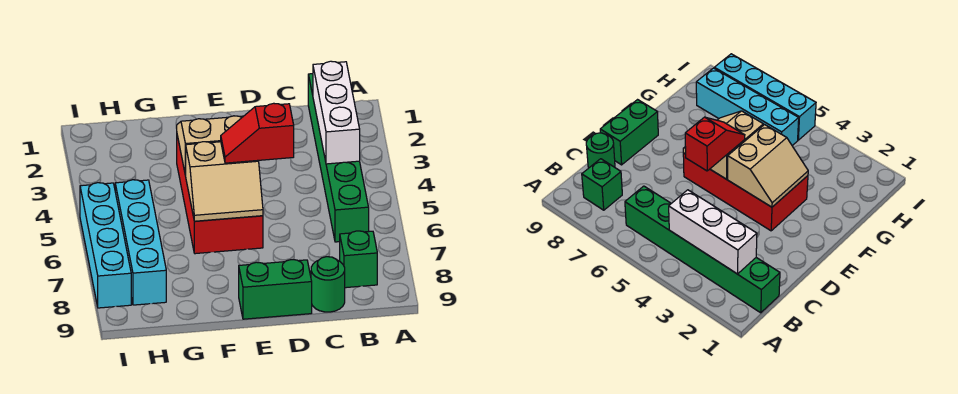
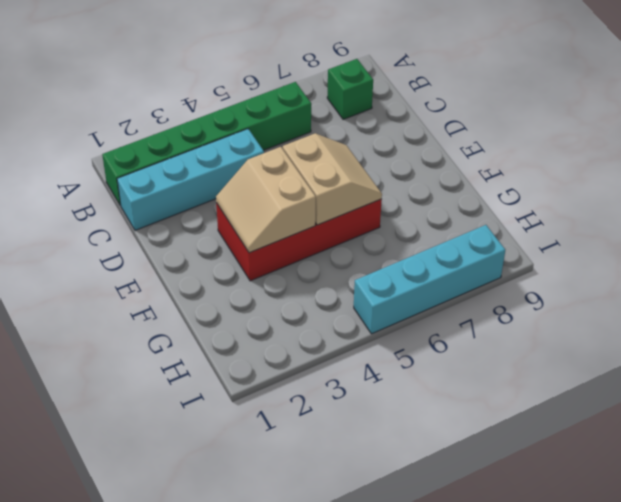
cyan brick C1:C4 level 1 -> cyan brick H5:H8 level 1
none -> green round brick C9 level 1
none -> green brick D9:E9 level 1

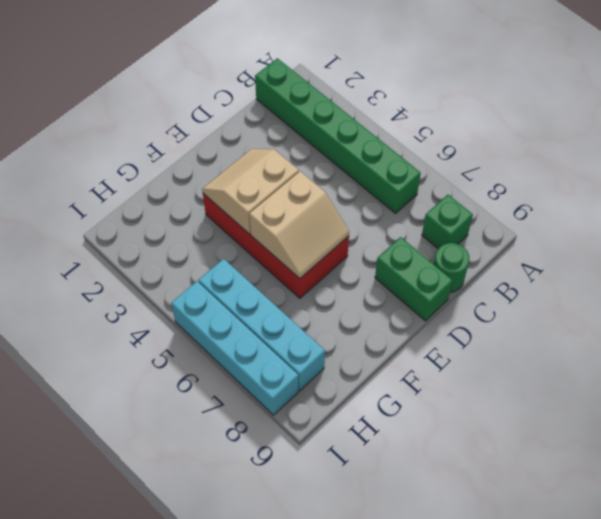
green brick D8:D9 level 1 -> green brick D9:E9 level 1
none -> white brick B2:B4 level 2
none -> red slope D5:E5 level 3 top D

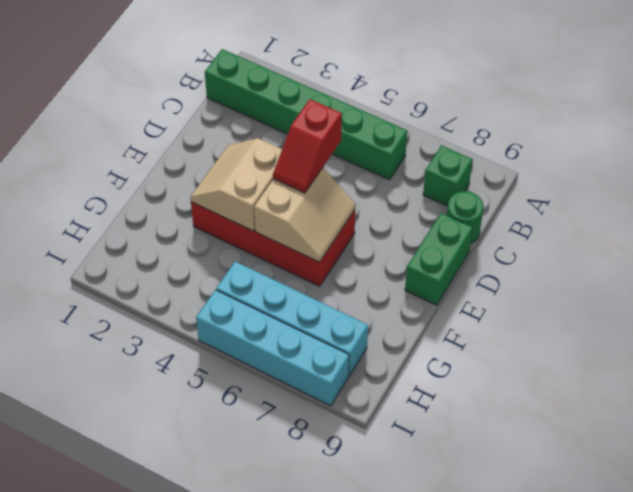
none -> white brick B2:B4 level 2

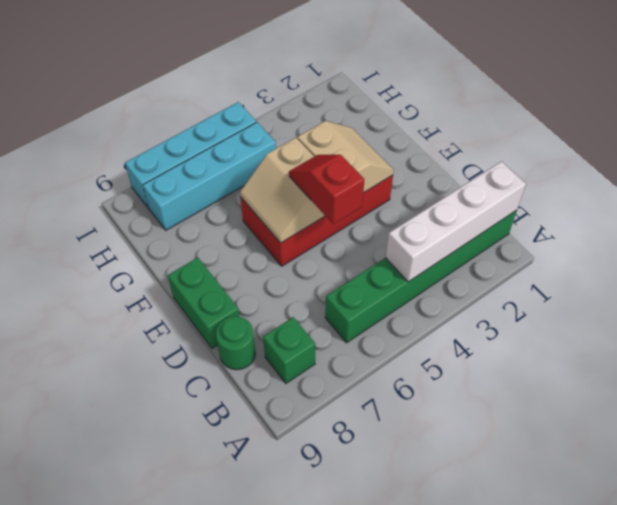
white brick B1:B4 level 2 -> white brick B2:B4 level 2

